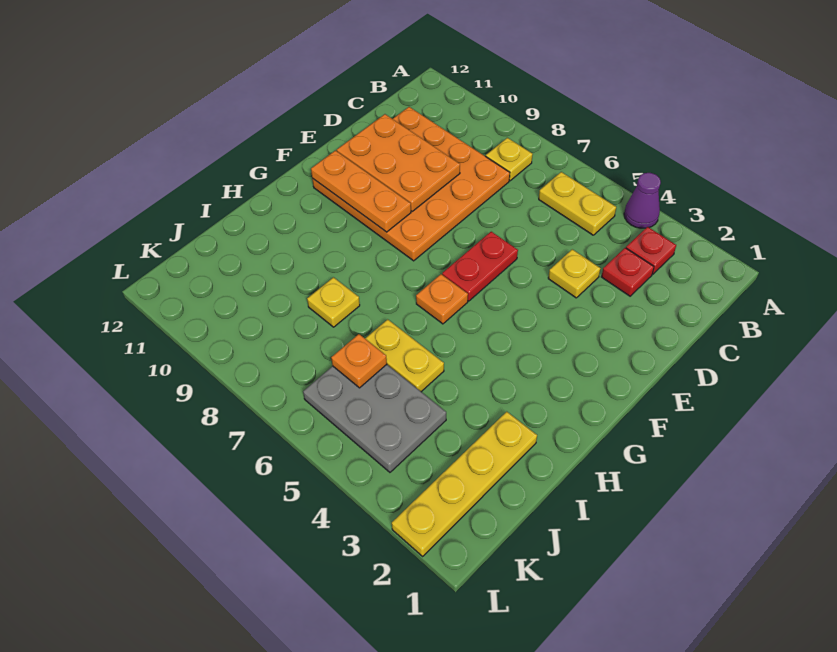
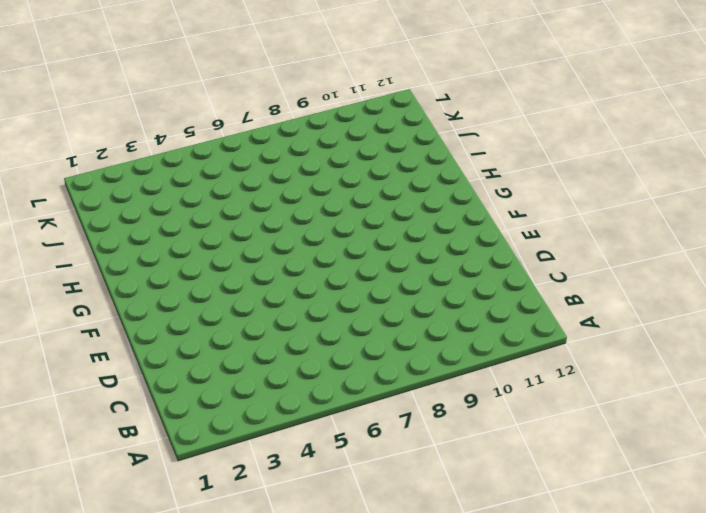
none -> purple cone A4 level 1
none -> red plate B3 level 1
none -> yellow plate B5:B6 level 1

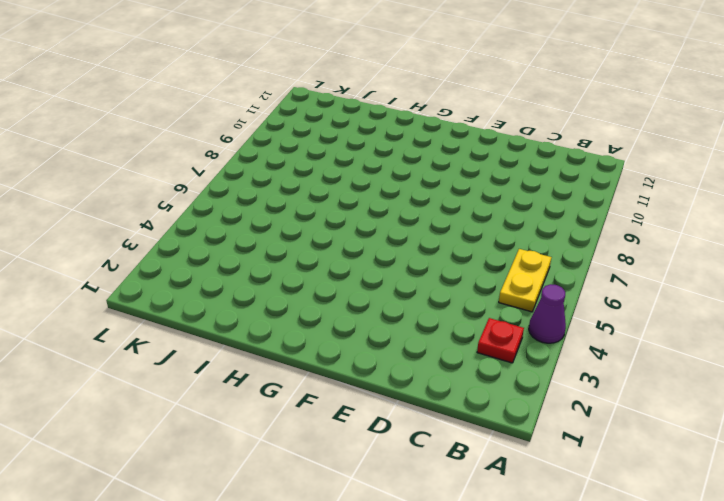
none -> yellow plate B8 level 1
none -> red plate C3 level 1
none -> orange plate C8:F11 level 1

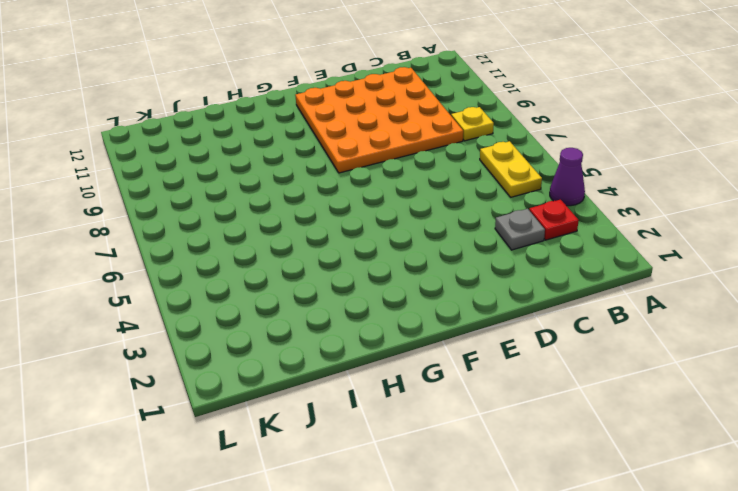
grey plate C3 level 1 -> red plate C3 level 1
none -> yellow plate D4 level 1
none -> red plate E6:F6 level 1
none -> orange plate G6 level 1

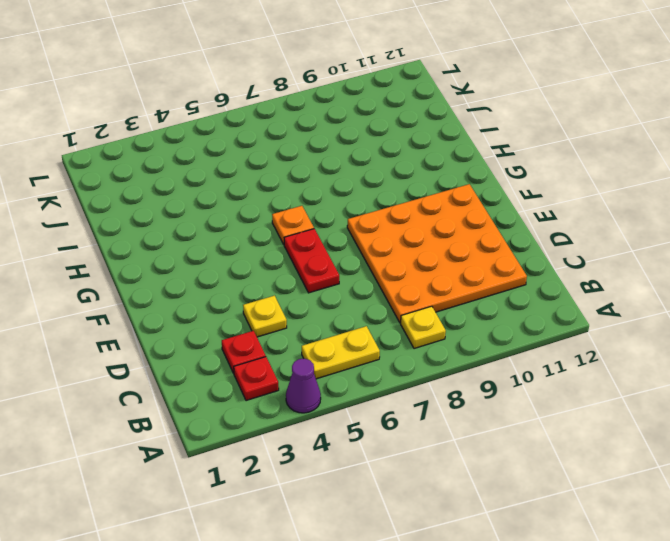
none -> yellow plate I2:L2 level 1
none -> yellow plate I5:I6 level 1
none -> yellow plate I8 level 1

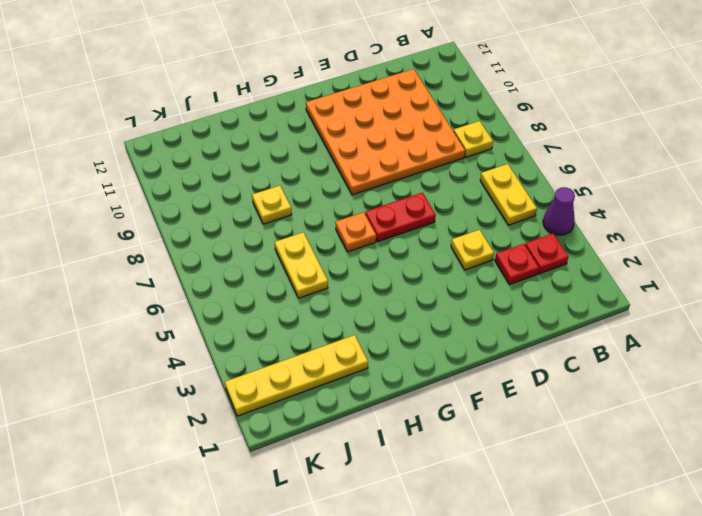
none -> grey plate J4:K6 level 1
none -> orange plate D9:E11 level 2
none -> orange plate F9:F11 level 2

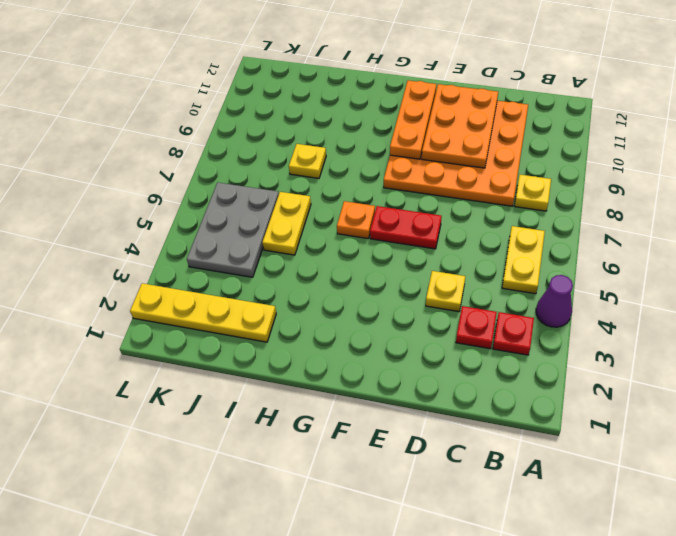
none -> orange plate J6 level 2

